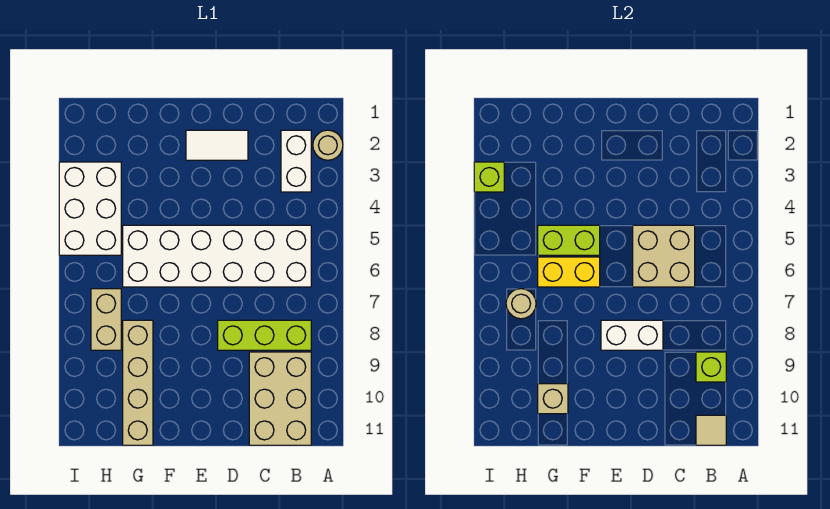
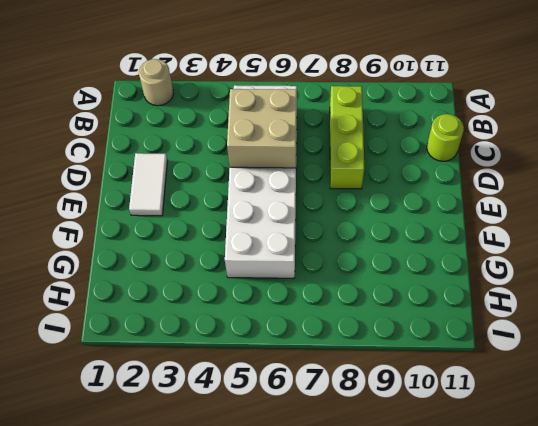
lime round brick C11 level 1 -> tan brick B9:C11 level 1
none -> white brick B2:B3 level 1
none -> tan brick G8:G11 level 1
none -> white brick H3:I5 level 1

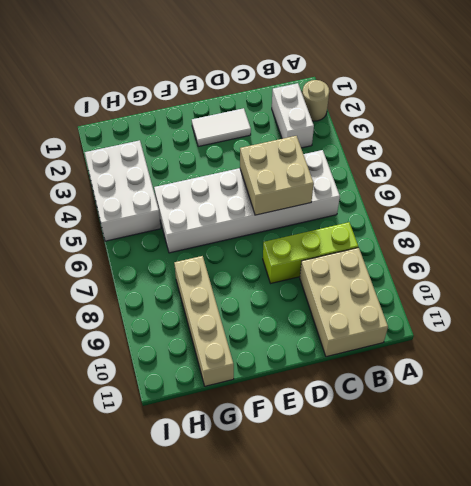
none -> tan brick H7:H8 level 1
none -> lime brick B9 level 2
none -> tan tile B11 level 2

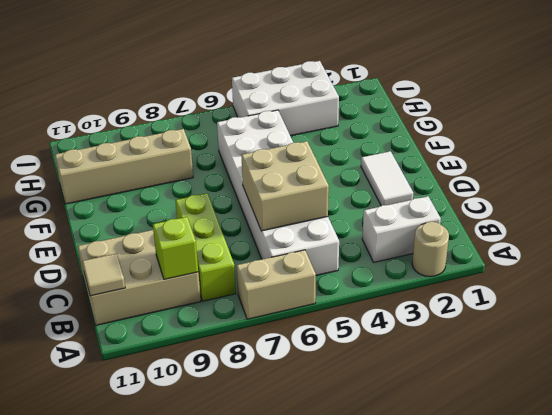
tan brick A6:A7 level 1 -> tan brick H7:H8 level 1
none -> white brick D8:E8 level 2
none -> lime brick F5:G5 level 2
none -> yellow brick F6:G6 level 2

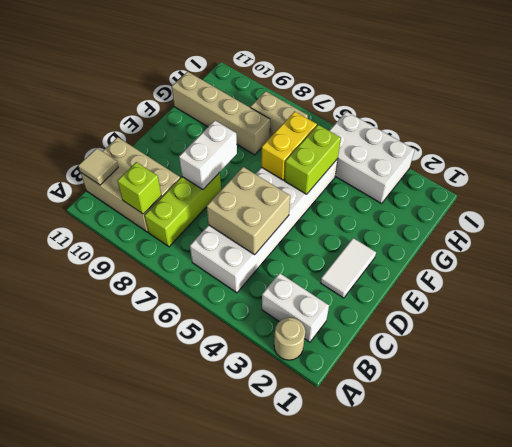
none -> tan brick G10 level 2
none -> tan round brick H7 level 2
none -> lime brick I3 level 2

